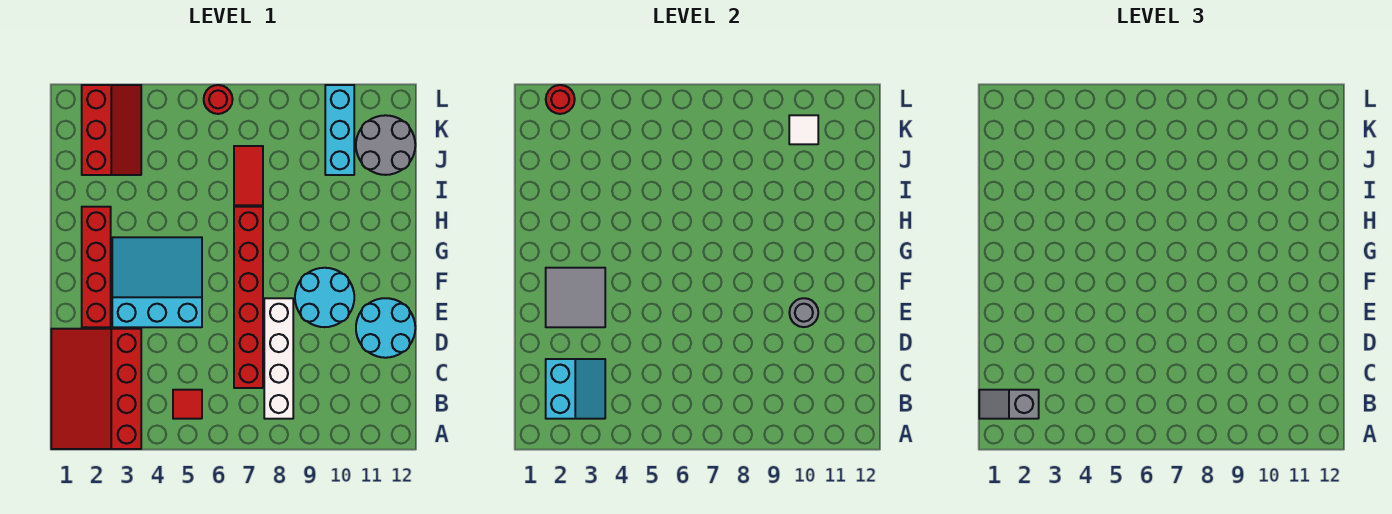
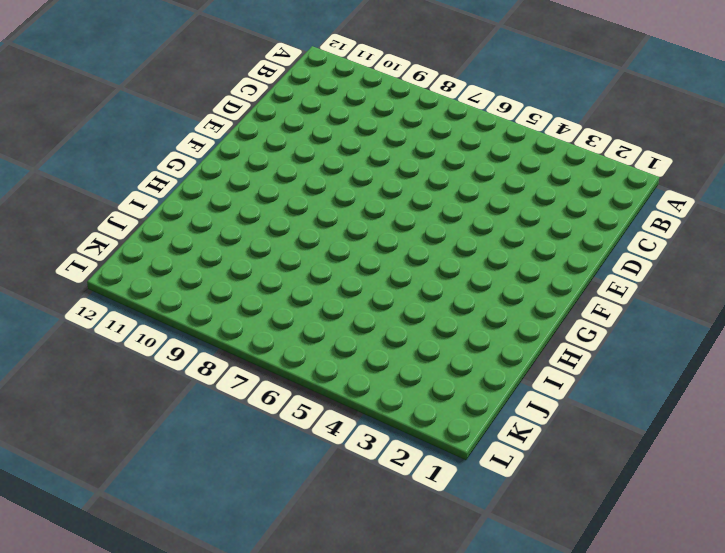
none -> red slope A1:D3 level 1 top 3
none -> red tile B5 level 1
none -> white brick B8:E8 level 1

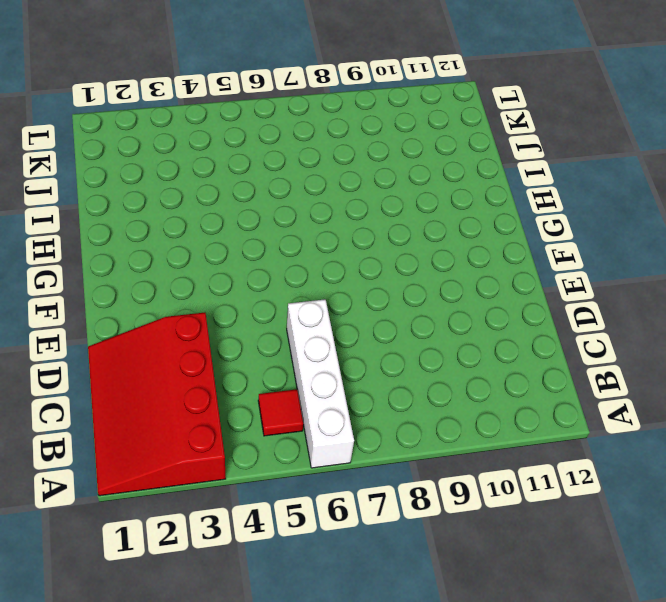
white brick A6:D6 level 1 -> white brick B8:E8 level 1
none -> red brick C7:H7 level 1
none -> cyan round brick D11:E12 level 1
none -> red brick E2:H2 level 1

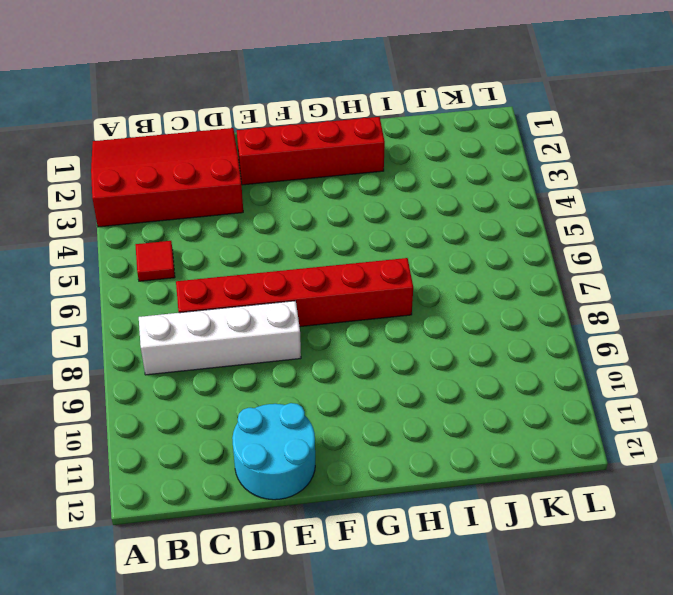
none -> cyan slope E3:G5 level 1 top E
none -> cyan round brick E9:F10 level 1
none -> red tile I7:J7 level 1

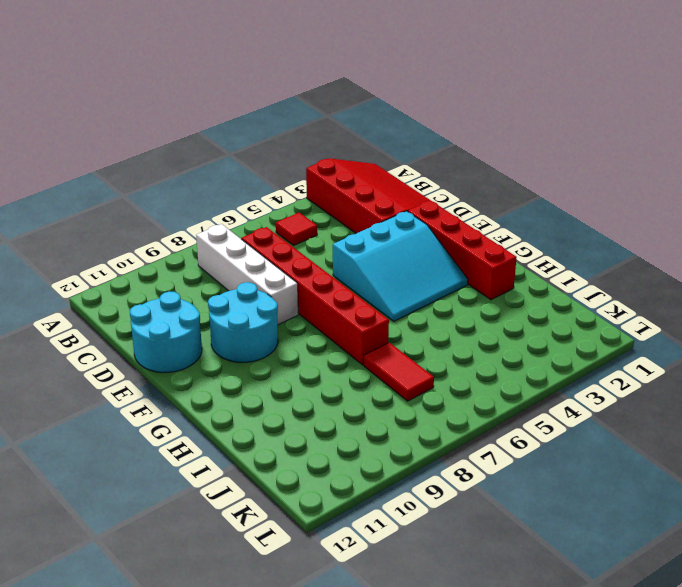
none -> red slope J2:L3 level 1 top 2
none -> cyan brick J10:L10 level 1
none -> grey round brick J11:K12 level 1

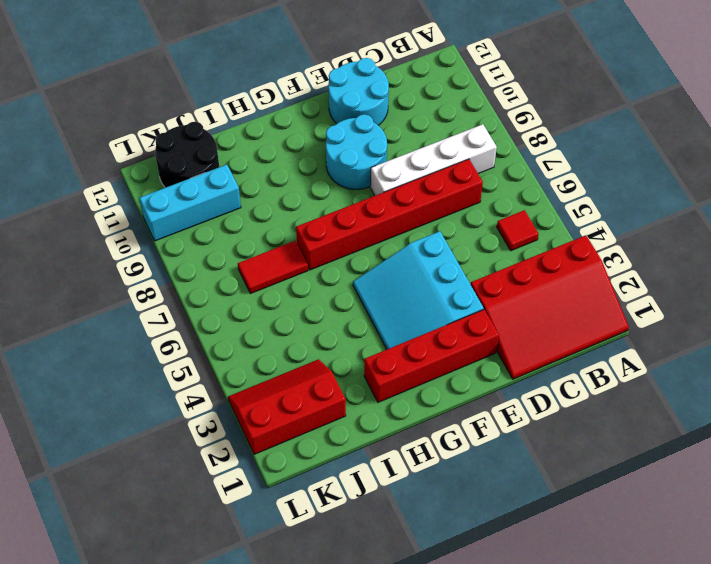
black round brick J11:K12 level 1 -> grey round brick J11:K12 level 1
none -> red round brick L6 level 1
none -> cyan slope B2:C3 level 2 top 2
none -> grey tile E2:F3 level 2

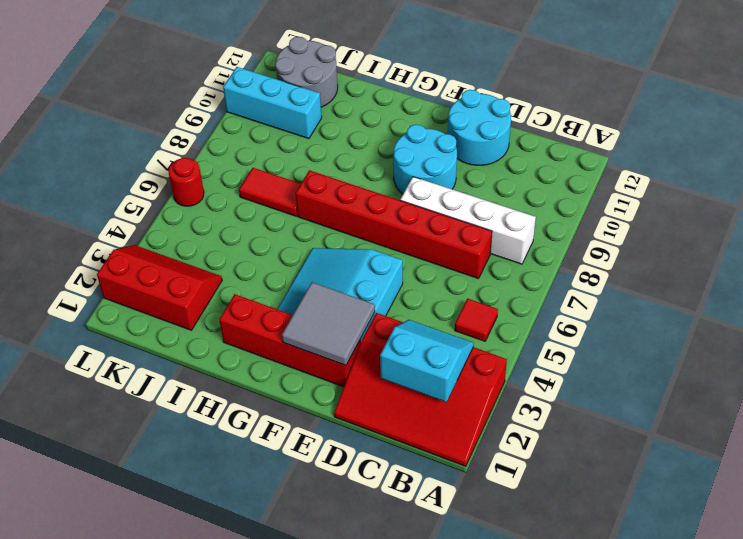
none -> grey round brick E10 level 2
none -> white tile K10 level 2
none -> red round brick L2 level 2

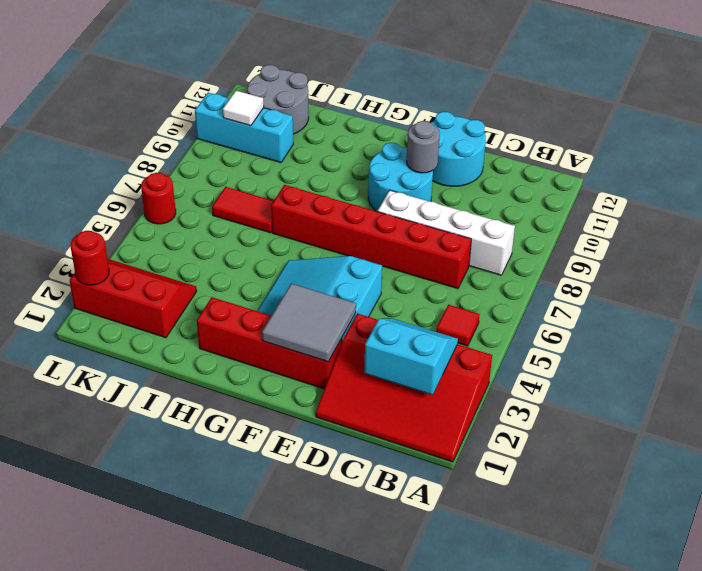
none -> grey slope B1:B2 level 3 top 2

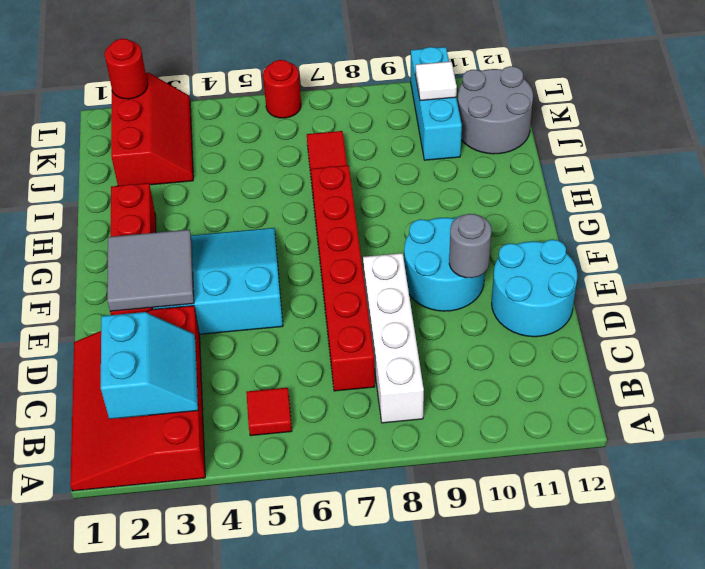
none -> grey slope B1:B2 level 3 top 2

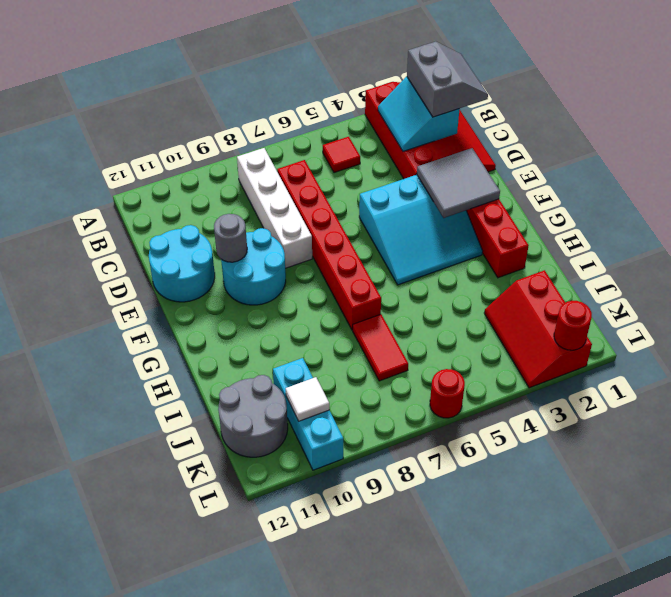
grey slope B1:C2 level 3 top 2 -> grey slope B1:B2 level 3 top 2

